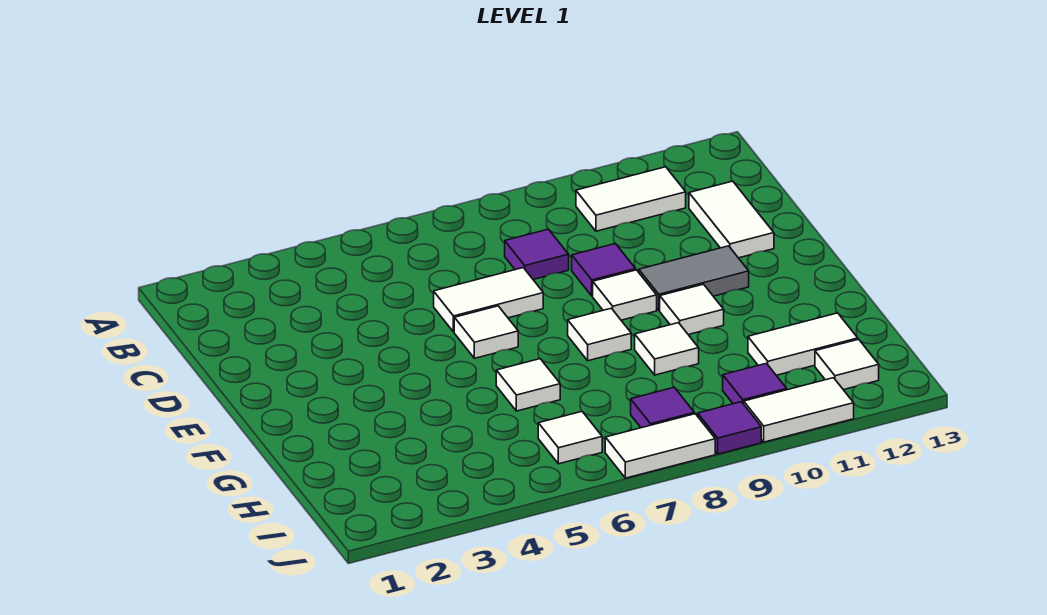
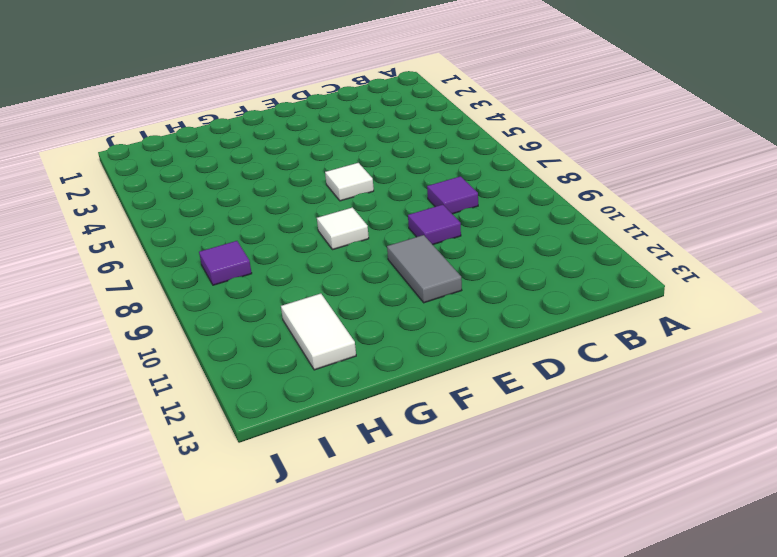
none -> white tile B10:B11 level 1
none -> white tile C12:D12 level 1
none -> white tile D6:D7 level 1

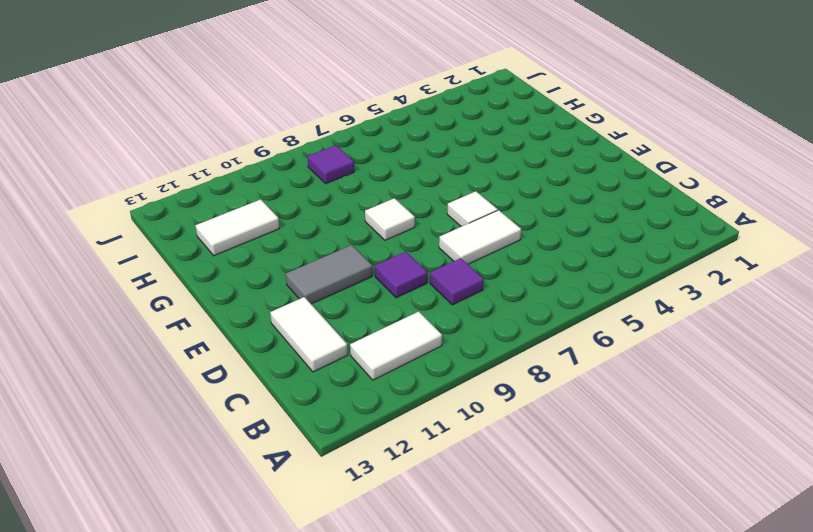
none -> white tile E9 level 1
none -> white tile F10 level 1
none -> white tile G6 level 1

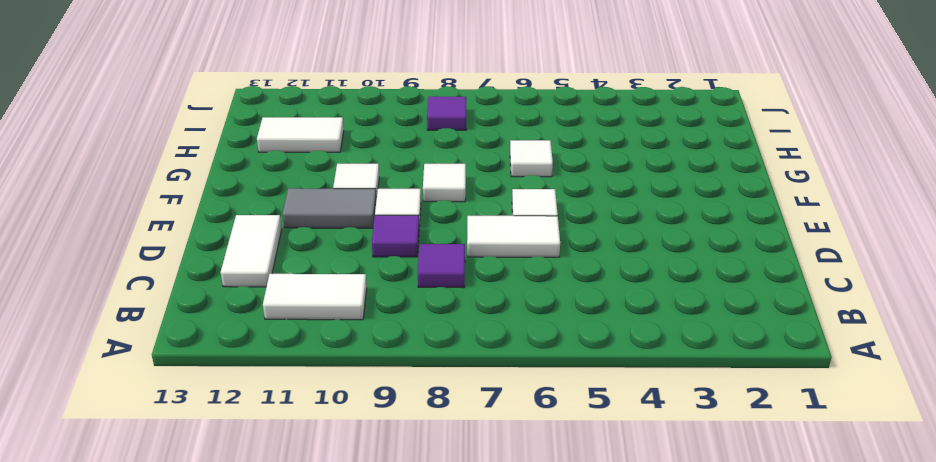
none -> white tile G9 level 1
none -> white tile I6 level 1
none -> purple tile I10 level 1

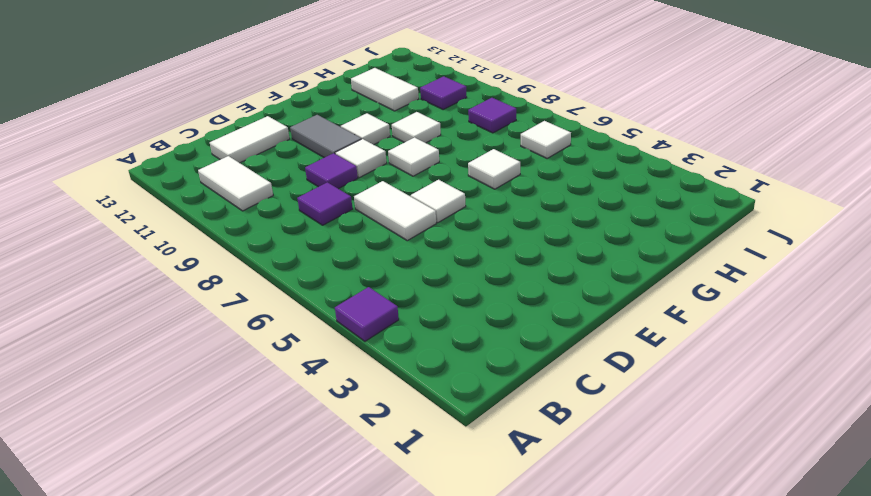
purple tile A4 level 1 -> purple tile J9 level 1
none -> white tile I12 level 1
none -> white tile J7:J8 level 1
none -> white tile J10:J11 level 1

